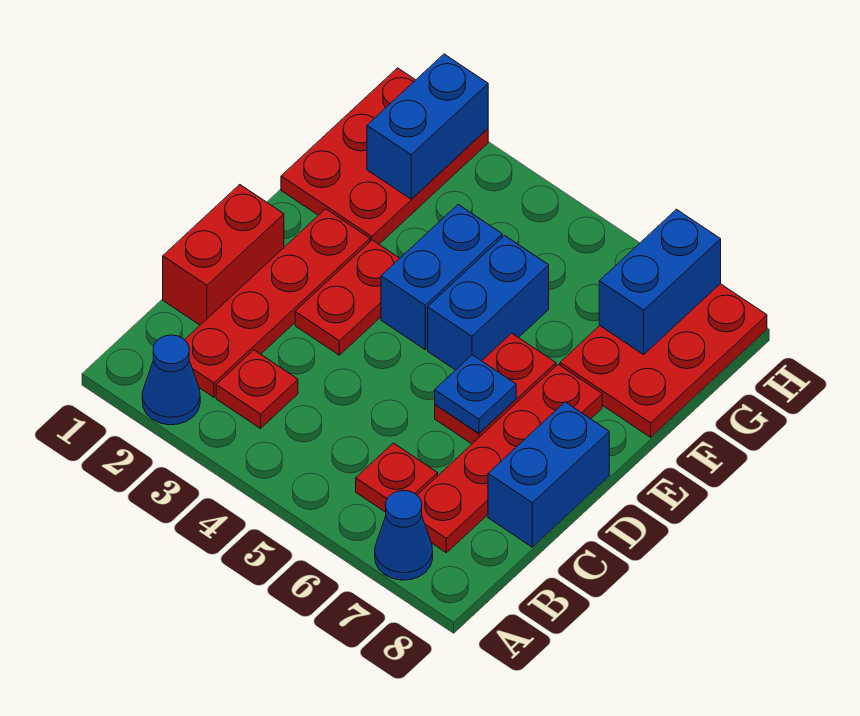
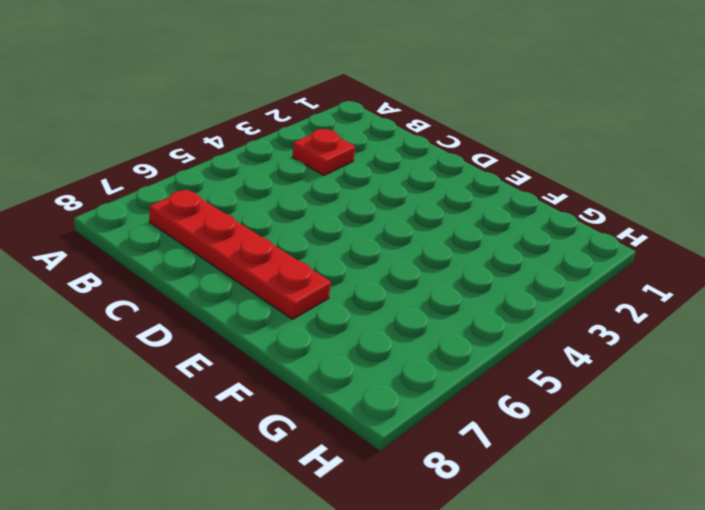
none -> blue cone A2 level 1
none -> blue cone A7 level 1
none -> red plate B2:E2 level 1

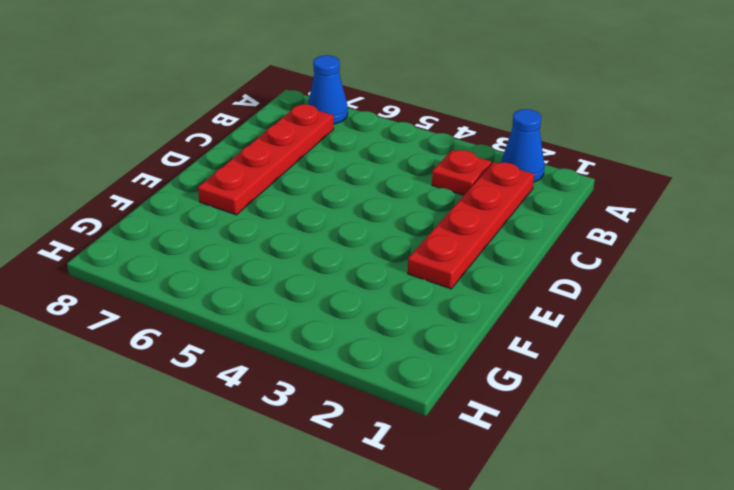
none -> red plate B6 level 1
none -> red brick C1:D1 level 1
none -> blue brick C8:D8 level 1

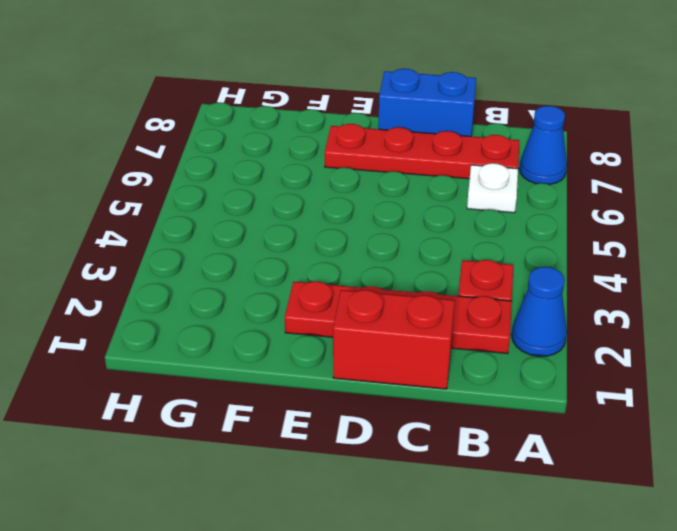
white plate B6 level 1 -> red plate B6 level 1
none -> red plate D3:E3 level 1
none -> red plate D6:E6 level 1
none -> blue brick E4:F4 level 1

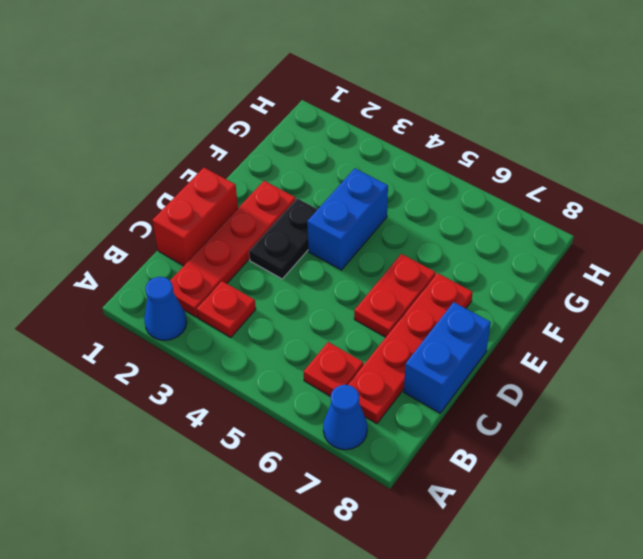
black plate D3:E3 level 1 -> red plate D3:E3 level 1
none -> blue brick E5:F5 level 1
none -> red plate F1:H2 level 1
none -> red plate F7:H8 level 1

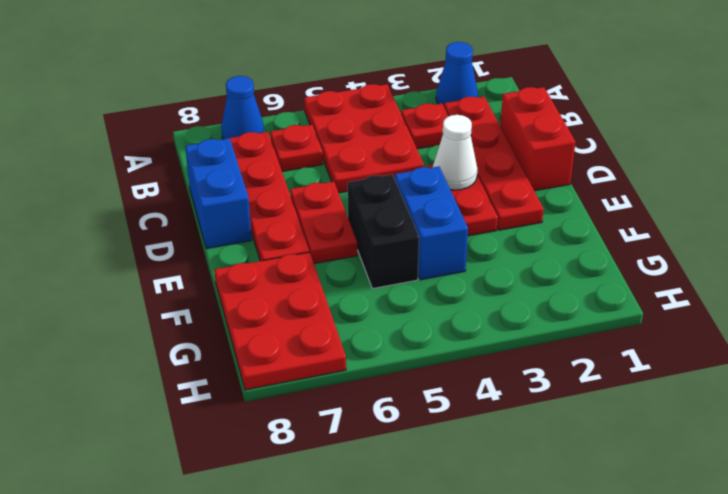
red plate A4:C5 level 1 -> red plate F1:H2 level 1
white cone D3 level 2 -> none
black brick E5:F5 level 1 -> blue brick E5:F5 level 1
none -> blue plate D6 level 2
none -> blue brick G2:H2 level 2
none -> blue brick G7:H7 level 2

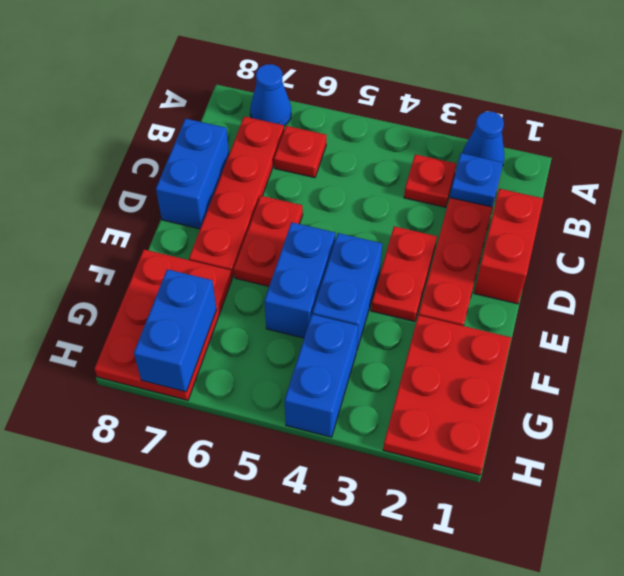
blue plate B2 level 2 -> blue plate D6 level 2
blue brick G4:H4 level 1 -> blue brick G2:H2 level 2

